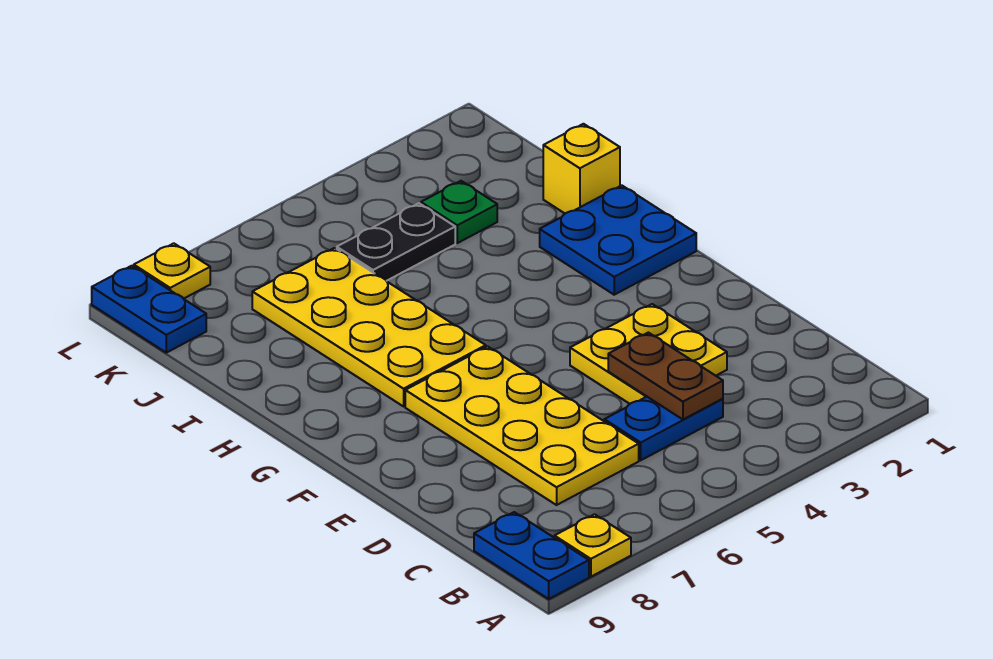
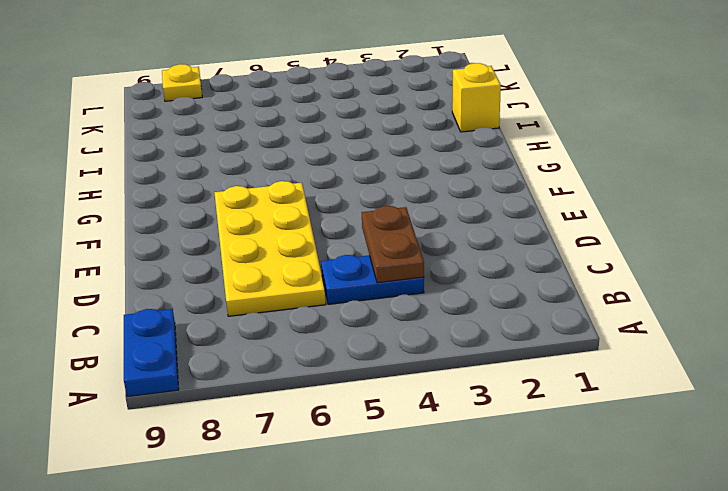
none -> yellow plate A8 level 1
none -> yellow plate D3:E4 level 1
none -> blue plate G1:H2 level 1

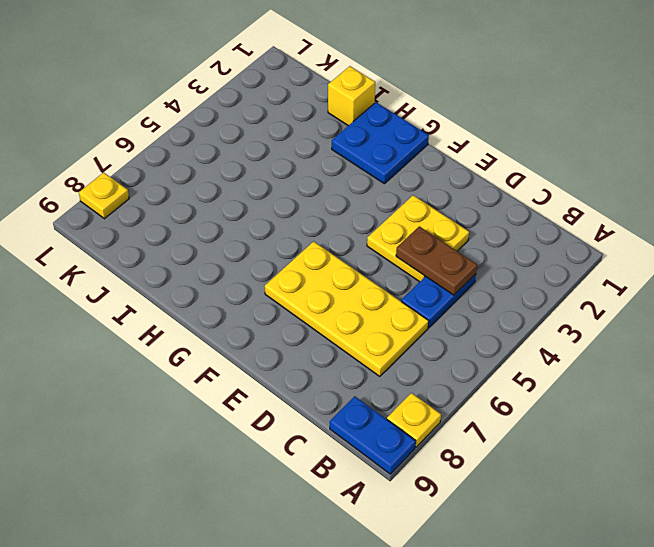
none -> yellow plate G6:J7 level 1
none -> green plate J3 level 1
none -> black plate J4:J5 level 1

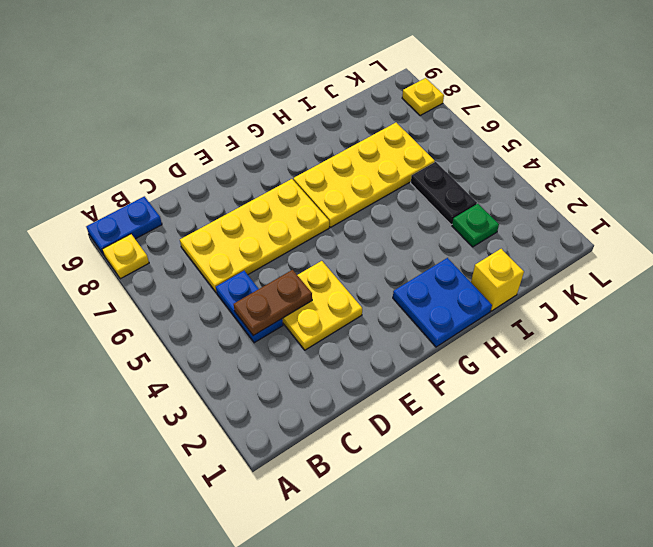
none -> blue plate K9:L9 level 1

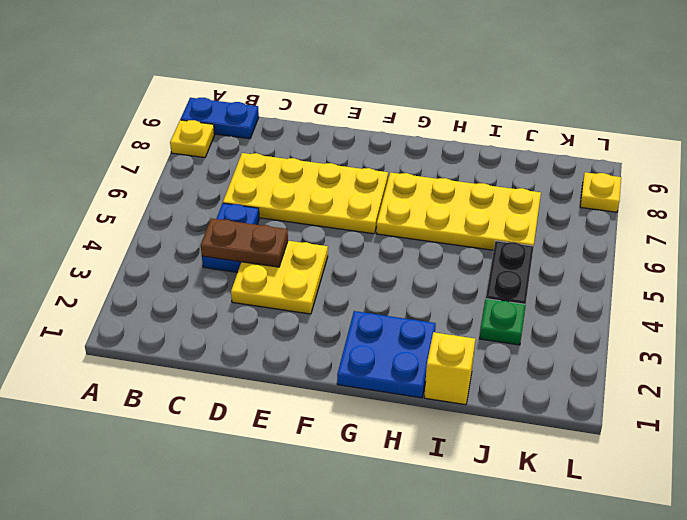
none -> blue plate K9:L9 level 1

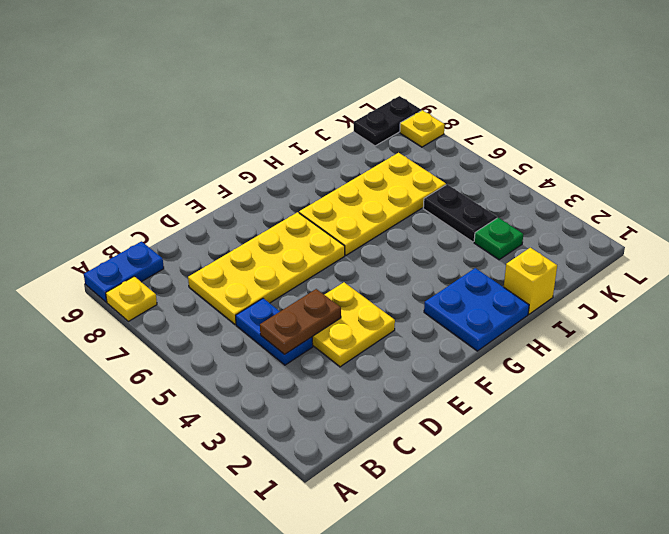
black plate K9:L9 level 1 -> blue plate K9:L9 level 1

